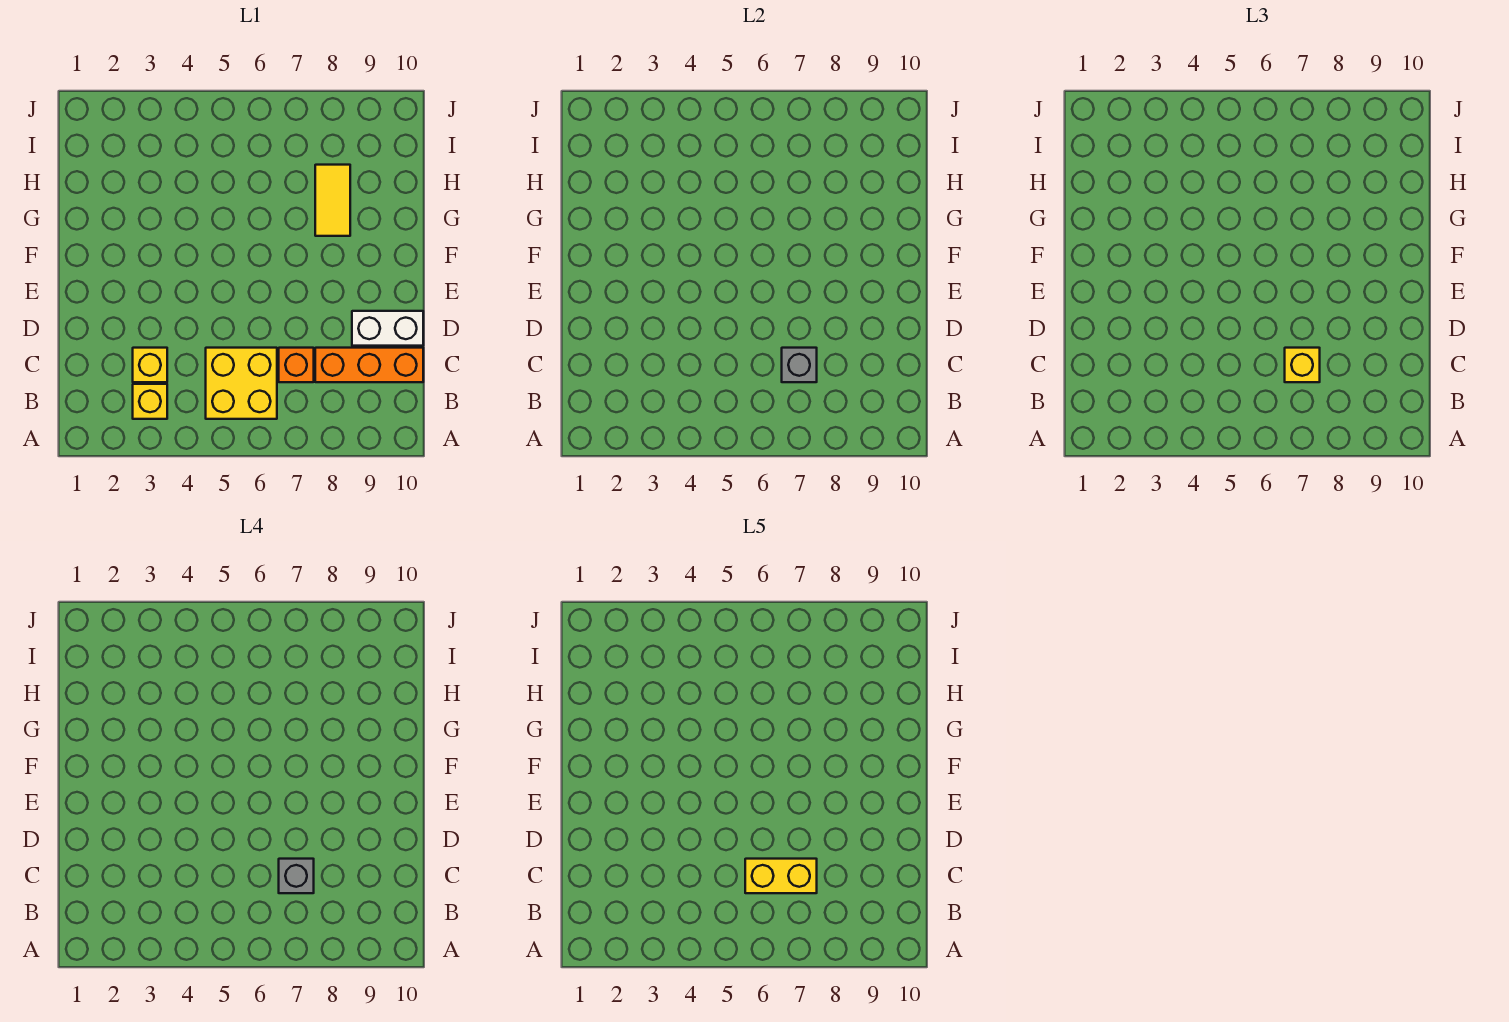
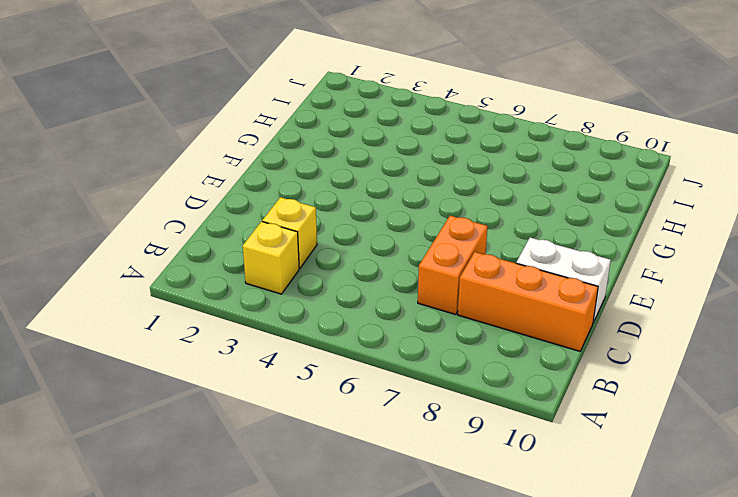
orange brick C7:D7 level 1 -> orange brick C7 level 1
none -> yellow brick B5:C6 level 1
none -> yellow tile G8:H8 level 1

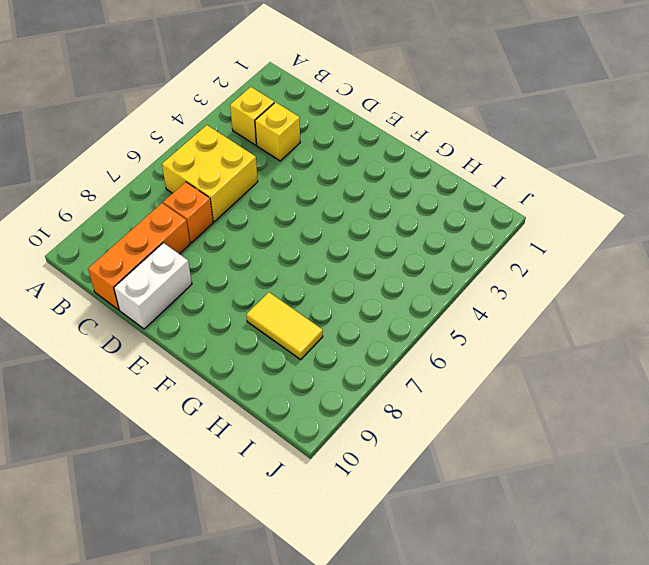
none -> grey brick C7 level 2
none -> yellow brick C7 level 3

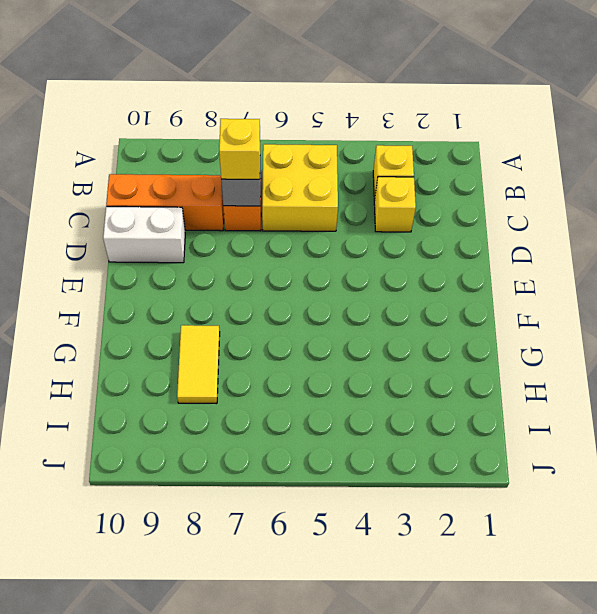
none -> grey brick C7 level 4
none -> yellow brick C6:C7 level 5

